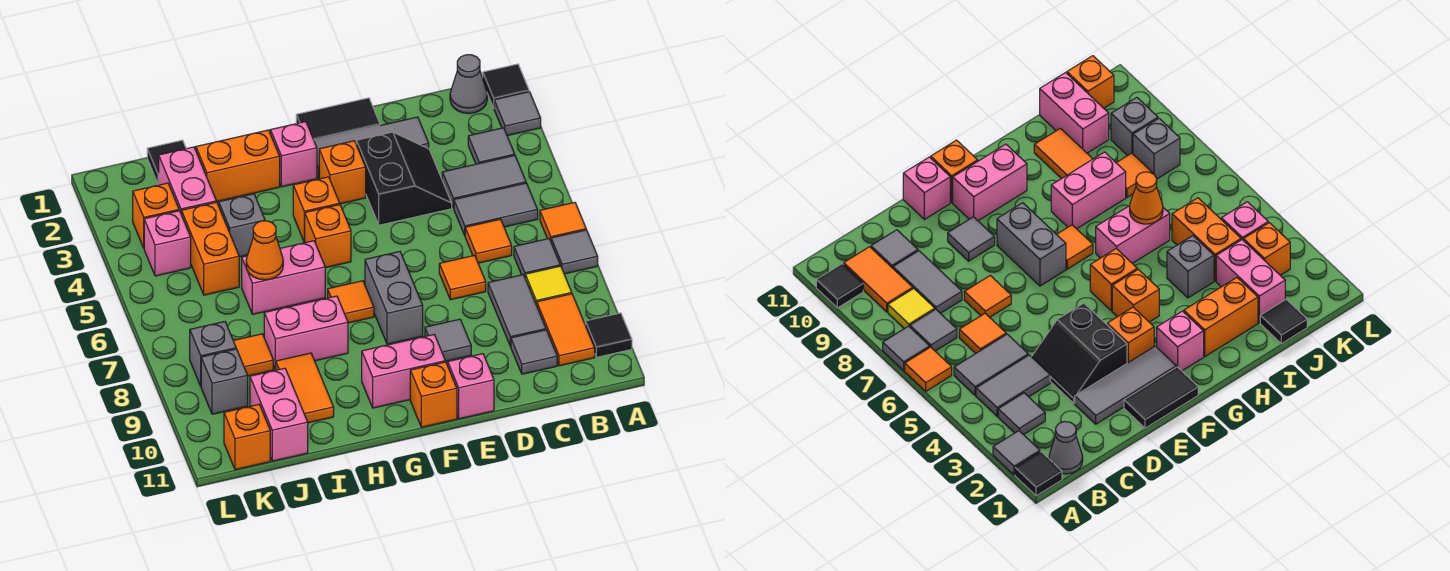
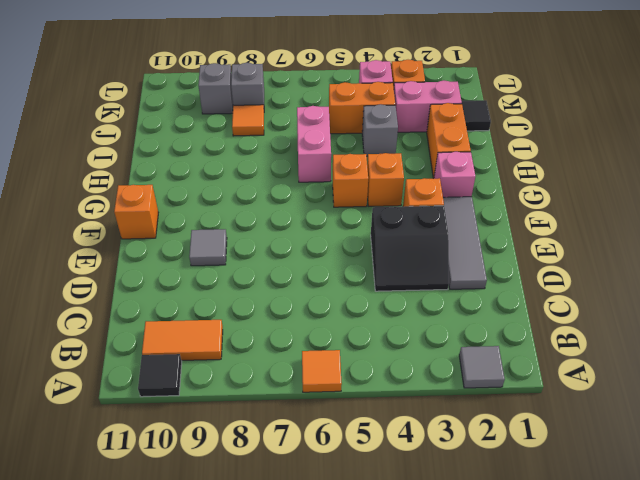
none -> black tile A1 level 1
none -> grey tile A7 level 1
none -> grey cone B1 level 1
none -> grey tile B3 level 1

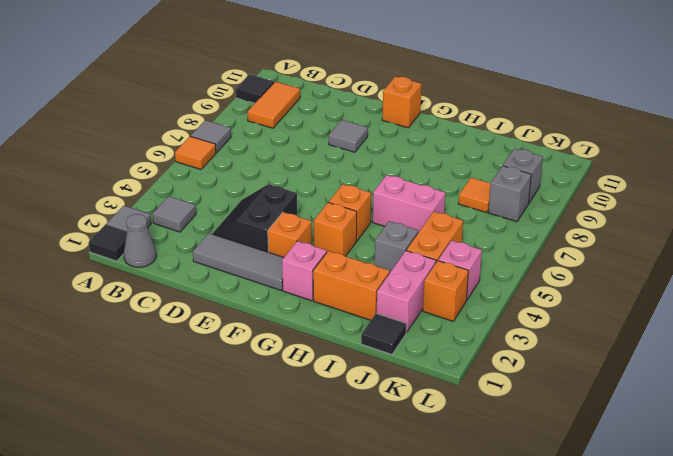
none -> grey tile B4:C4 level 1
none -> grey tile B5:C5 level 1
none -> grey tile B7 level 1
none -> yellow tile B8 level 1

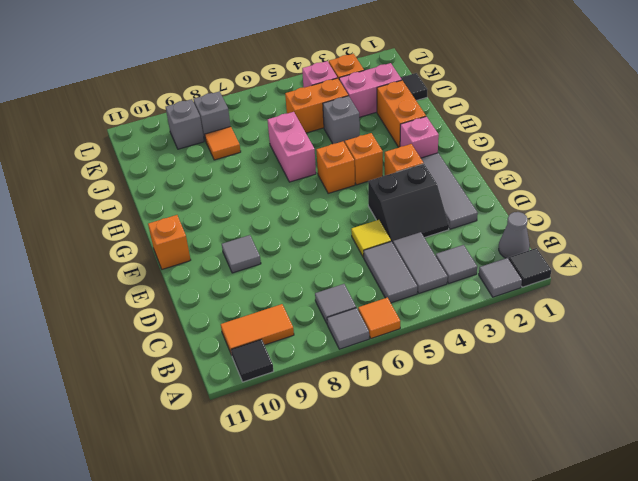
yellow tile D5 level 1 -> yellow tile B8 level 1
none -> orange tile C6 level 1
none -> grey tile C8:C9 level 1
none -> grey tile C10 level 1
none -> orange tile D7 level 1

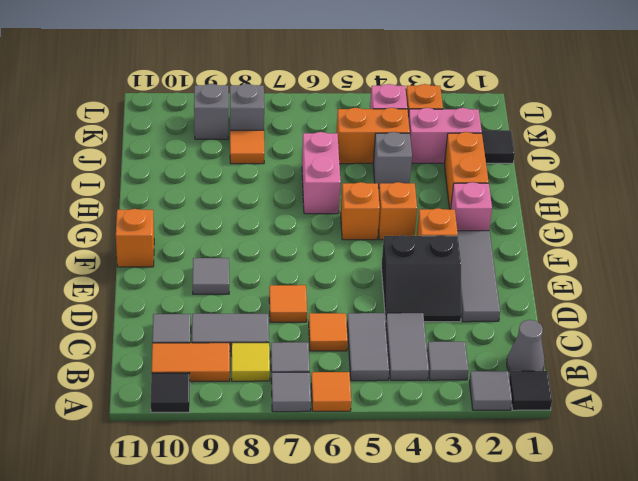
none -> black tile E1:F1 level 1
none -> pink brick E11 level 1
none -> grey brick F7:F8 level 1
none -> pink brick F10:G10 level 1

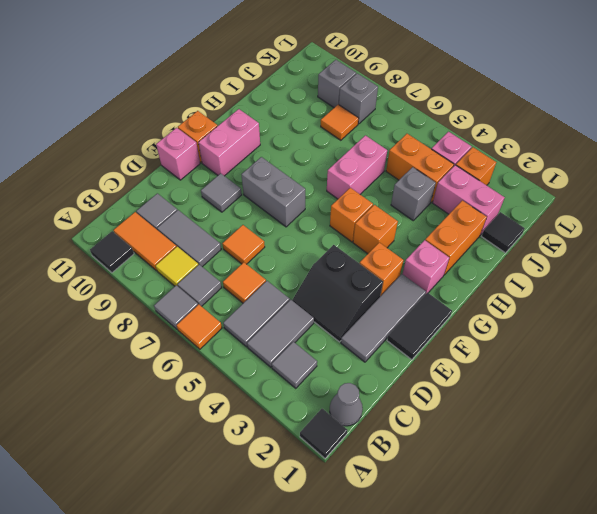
none -> grey tile A2 level 1
none -> orange tile G7 level 1
none -> pink brick H8:I8 level 1
none -> orange tile I9:I10 level 1

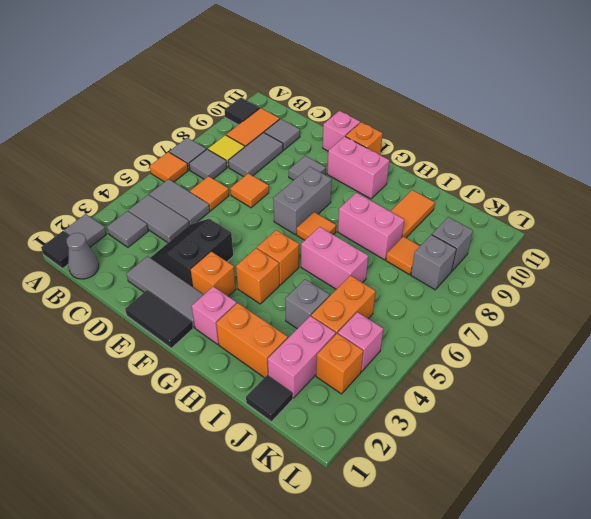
none -> pink brick J10:J11 level 1
none -> orange brick K11 level 1
none -> orange cone I6 level 2

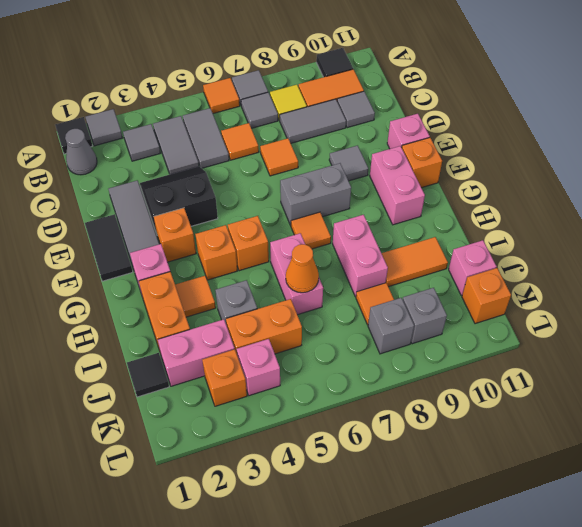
orange tile H3 level 1 -> none
pink brick J11 level 1 -> pink brick J10:J11 level 1

